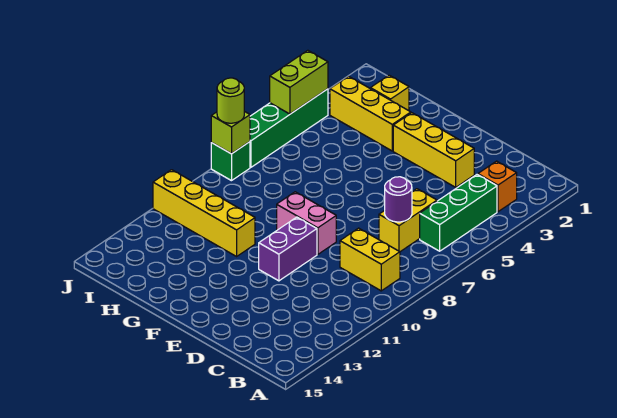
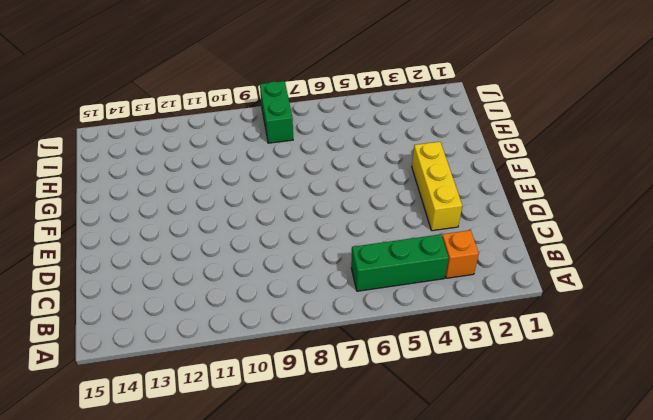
green brick I8:J8 level 1 -> green brick J8 level 1
none -> yellow brick B9:C9 level 1
none -> yellow brick C6:C7 level 1
none -> pink brick E9:F9 level 1

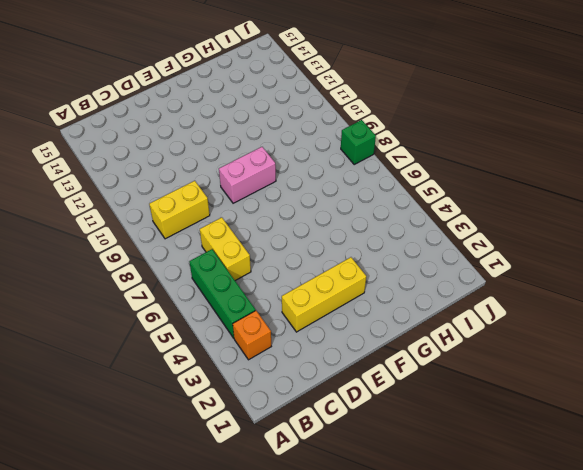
none -> purple brick E10:E11 level 1
none -> yellow brick G3:I3 level 1
none -> yellow brick G11:J11 level 1

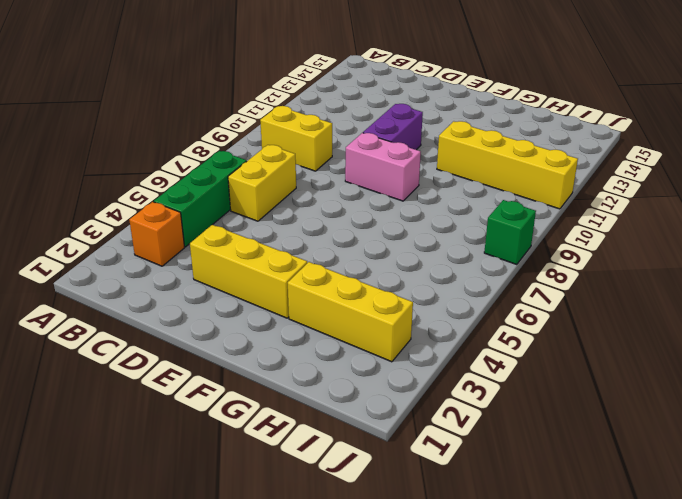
none -> yellow brick H2 level 1
none -> green brick J4:J7 level 1
none -> purple round brick C7 level 2

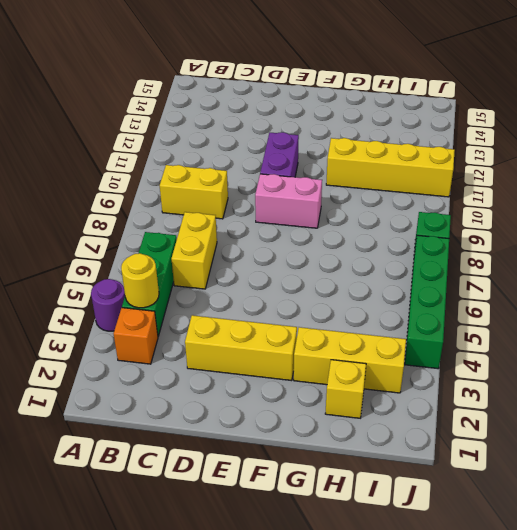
purple round brick A4 level 1 -> purple round brick C7 level 2
yellow round brick B4 level 2 -> none
none -> lime brick J4:J5 level 2
none -> lime brick J8 level 2
none -> lime round brick J8 level 3

